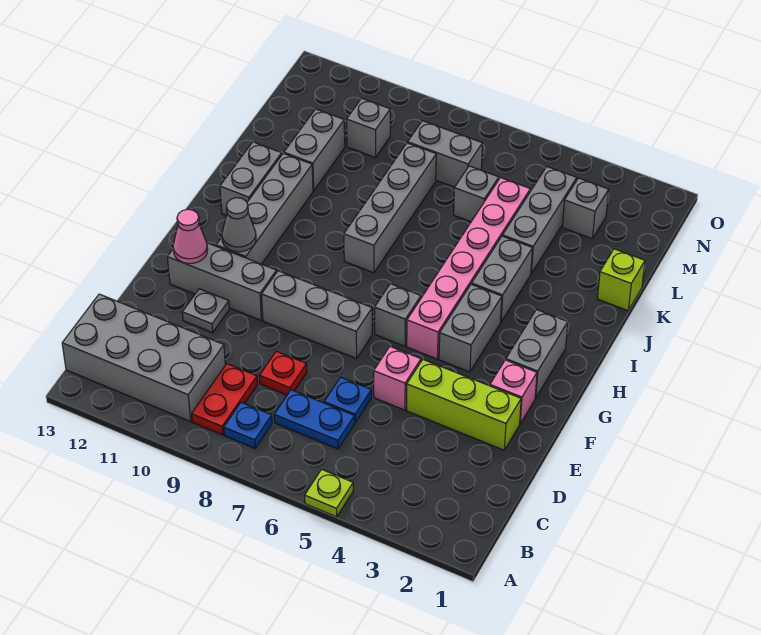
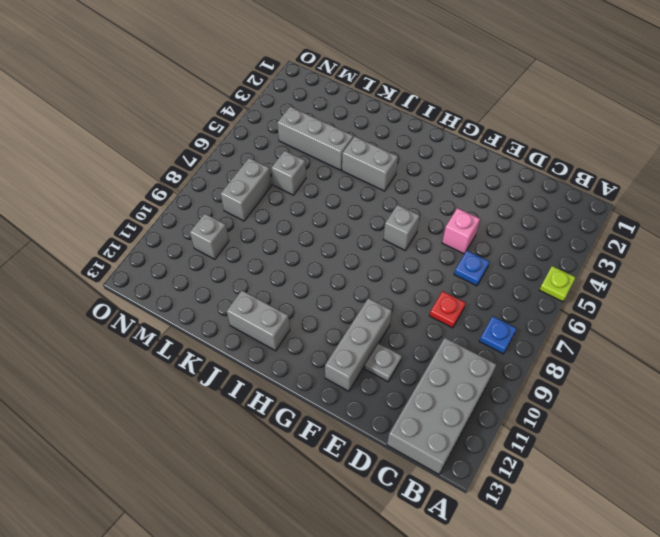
none -> red plate B9:C9 level 1
none -> blue plate C6:C7 level 1
none -> lime brick E2:E4 level 1
none -> pink brick F2 level 1

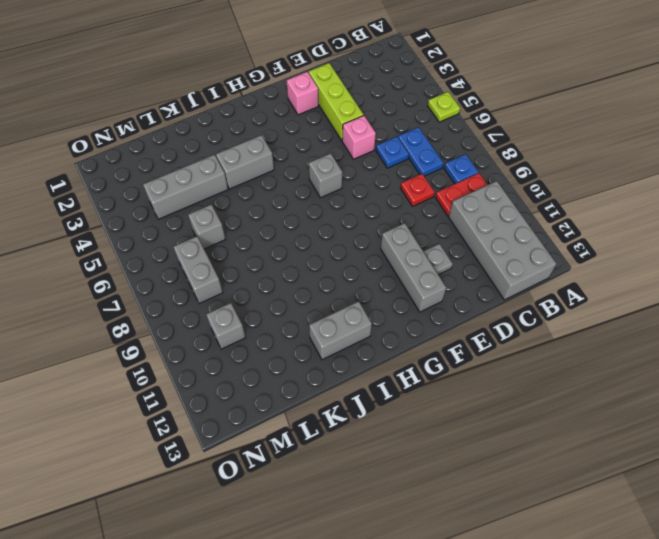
none -> grey brick F7:F9 level 1
none -> grey brick G2:H2 level 1
none -> grey brick G4:H4 level 1
none -> pink brick G5:L5 level 1

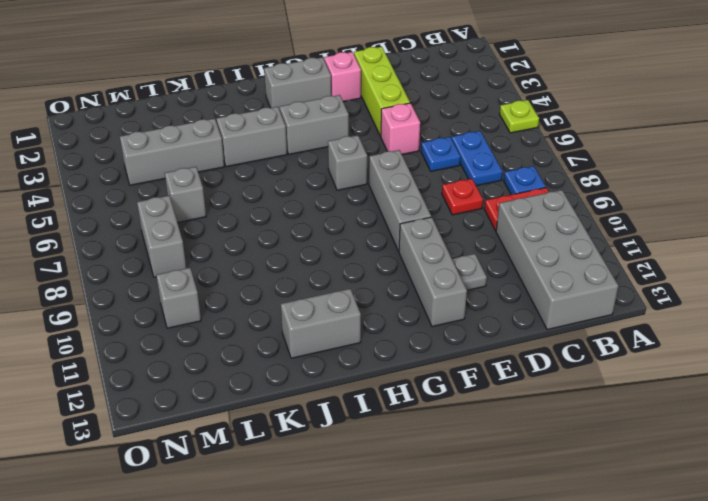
none -> pink brick G5:L5 level 1
none -> grey brick G11:J11 level 1
none -> grey brick I8:L8 level 1
none -> lime brick K1 level 1

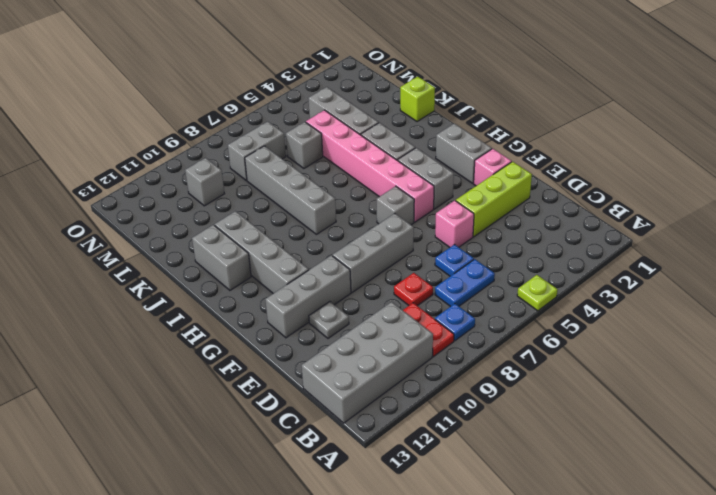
none -> grey brick K11:L11 level 1
none -> grey brick M3 level 1
none -> pink cone F12 level 2
none -> grey cone G11 level 2

